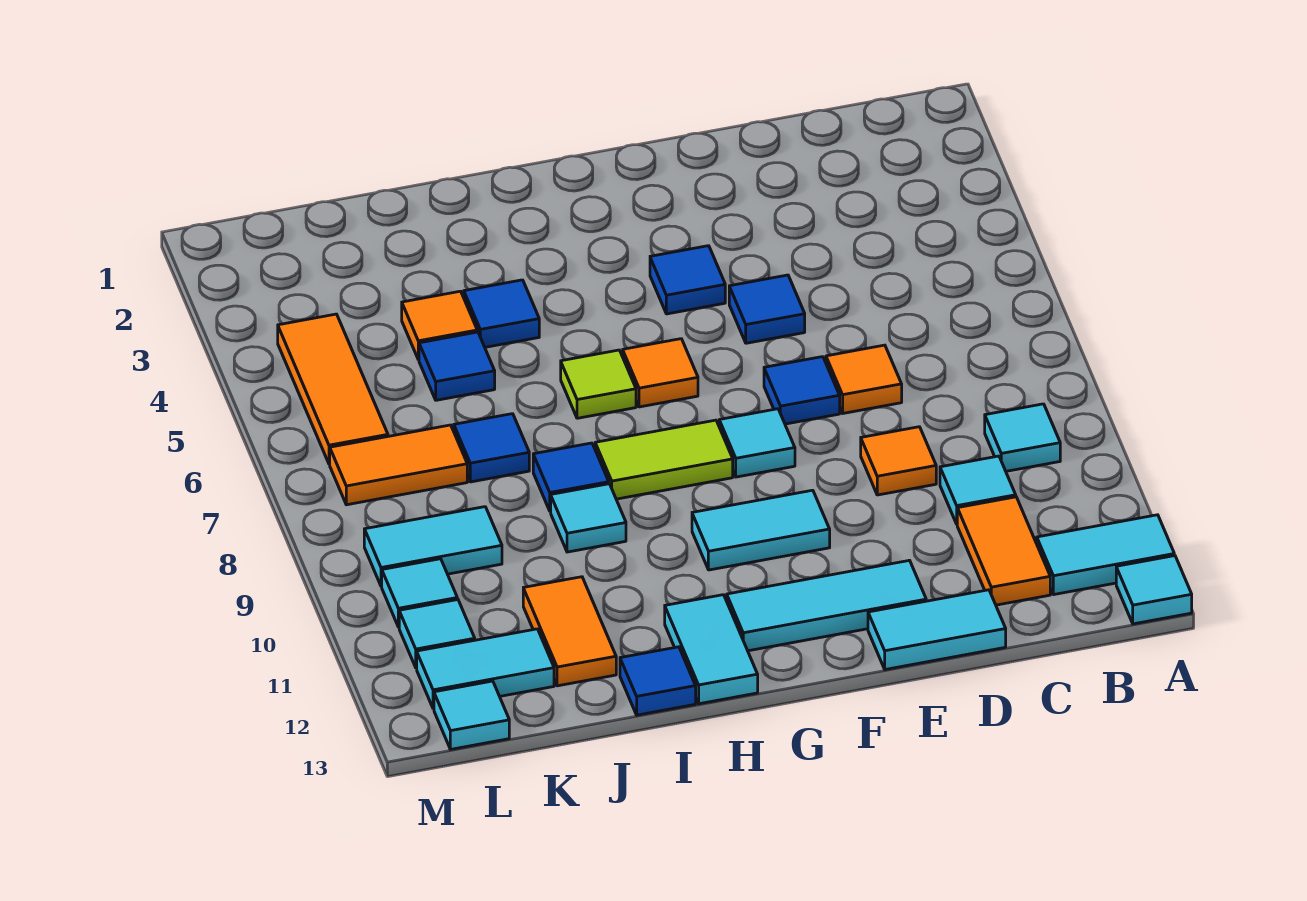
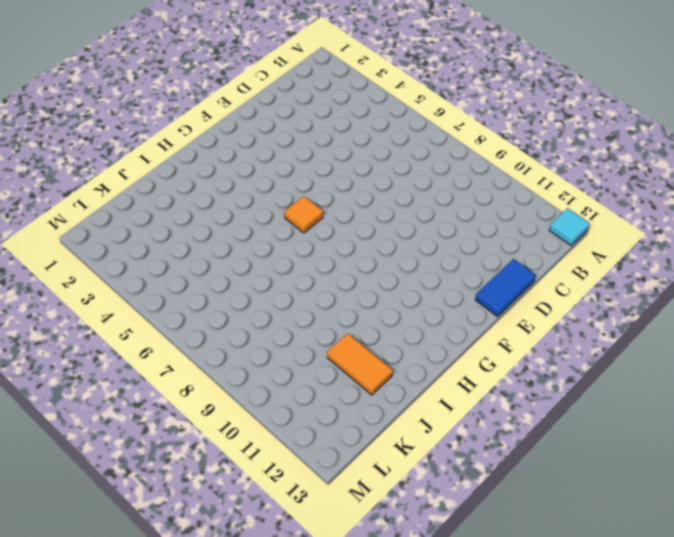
blue tile D13:E13 level 1 -> cyan tile D13:E13 level 1
none -> cyan tile A12:B12 level 1
none -> cyan tile B9 level 1
none -> cyan tile C10 level 1
none -> orange tile C11:C12 level 1

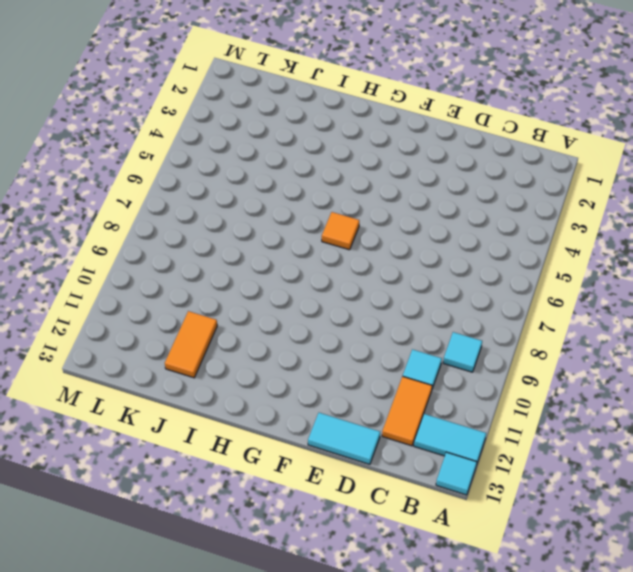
none -> orange tile D7 level 1
none -> orange tile D9 level 1
none -> blue tile E5 level 1
none -> blue tile E7 level 1

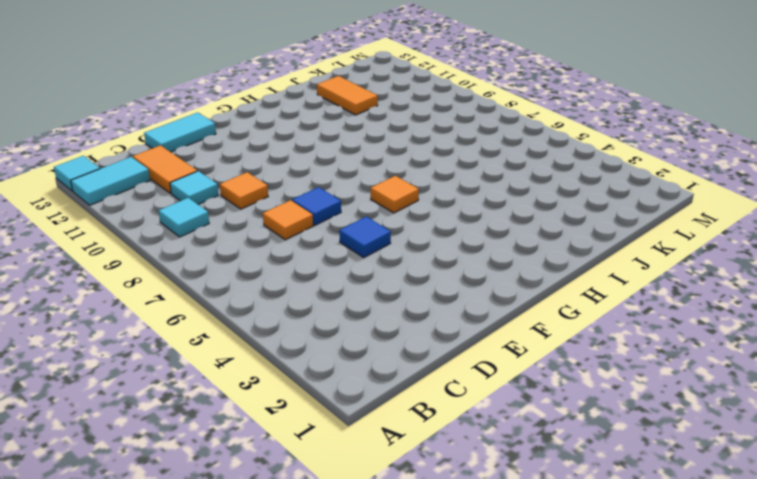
none -> cyan tile E12:G12 level 1
none -> blue tile F4 level 1
none -> cyan tile F8 level 1
none -> cyan tile F10:G10 level 1

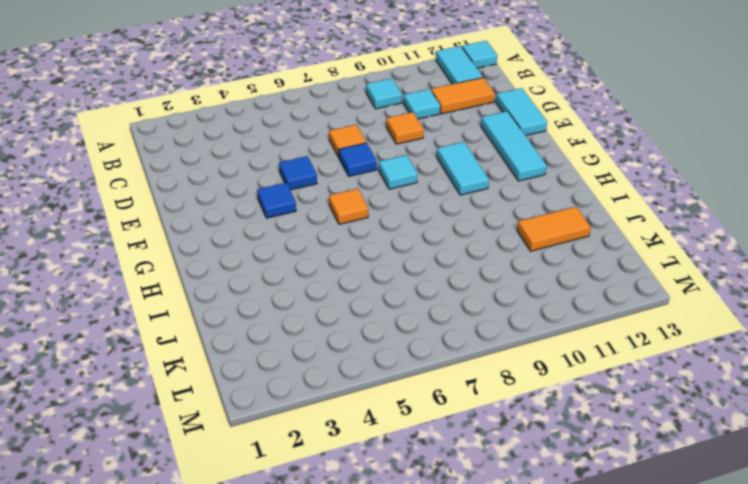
none -> lime tile G8:H8 level 1
none -> lime tile H6 level 1
none -> cyan tile H12:H13 level 1
none -> blue tile I4 level 1

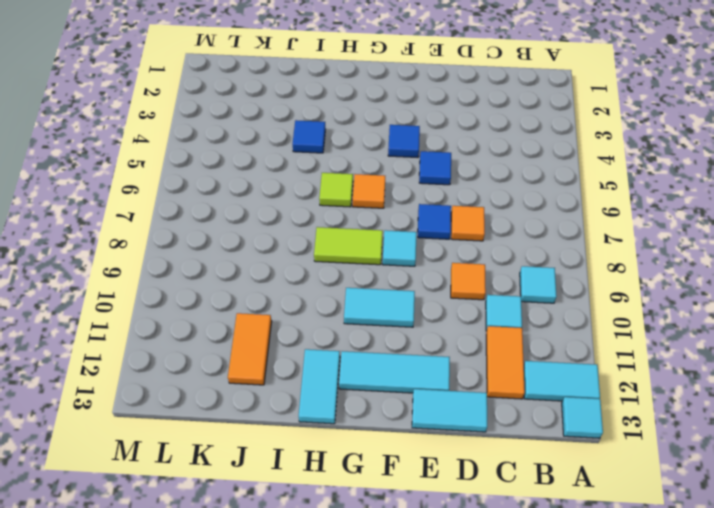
none -> blue tile I8 level 1
none -> cyan tile I9 level 1
none -> blue tile I13 level 1
none -> orange tile J4 level 1

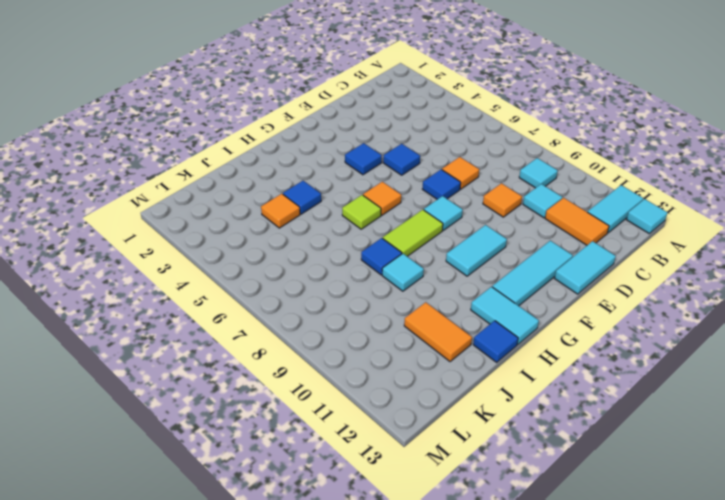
none -> blue tile J5 level 1
none -> blue tile J7 level 1
none -> orange tile K7:L7 level 1
none -> cyan tile K9:L9 level 1

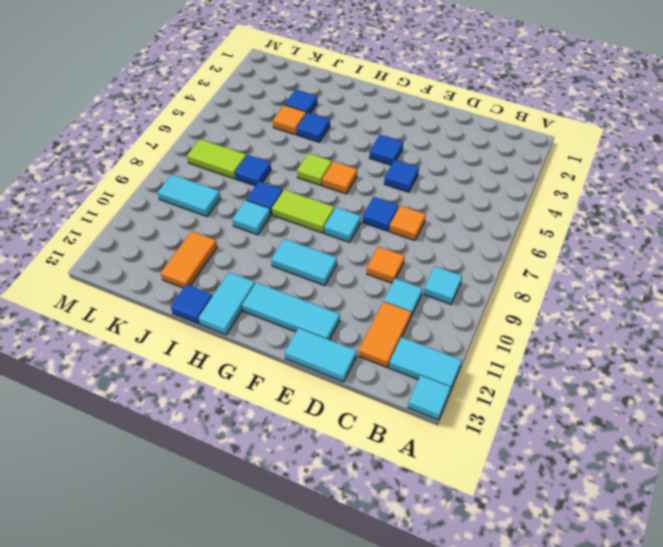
blue tile J3 level 1 -> blue tile J5 level 1
lime tile K7:L7 level 1 -> orange tile K7:L7 level 1
none -> cyan tile K12:L12 level 1
none -> orange tile L4:L6 level 1
none -> cyan tile L10 level 1
none -> cyan tile L11 level 1

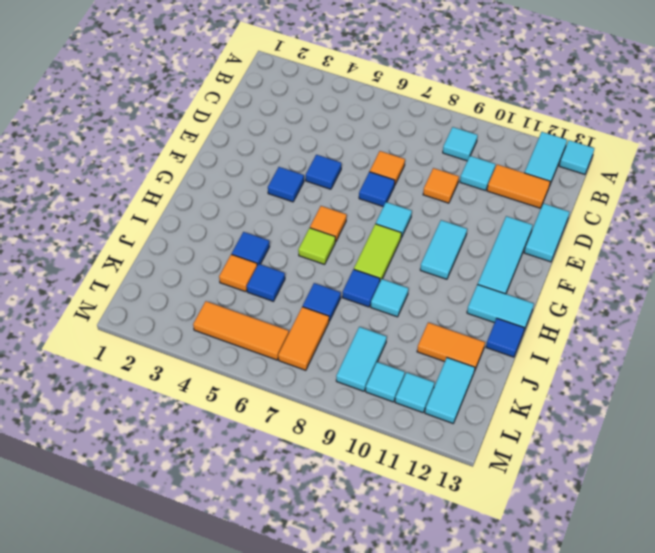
none -> cyan tile L13 level 1

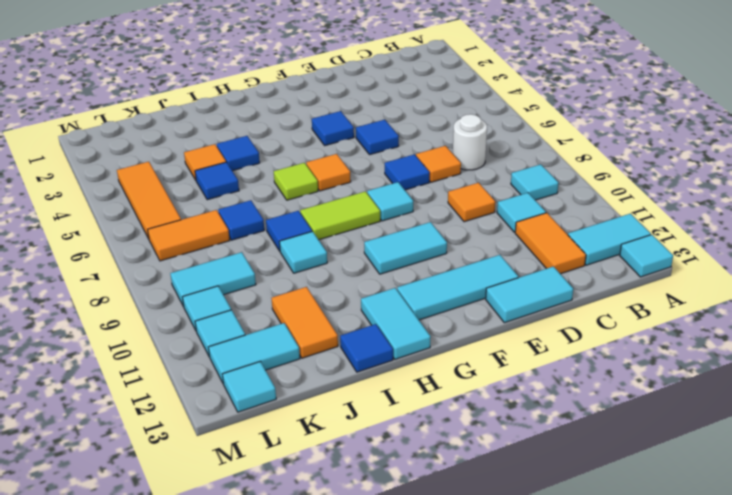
white round brick C7 level 1 -> none

